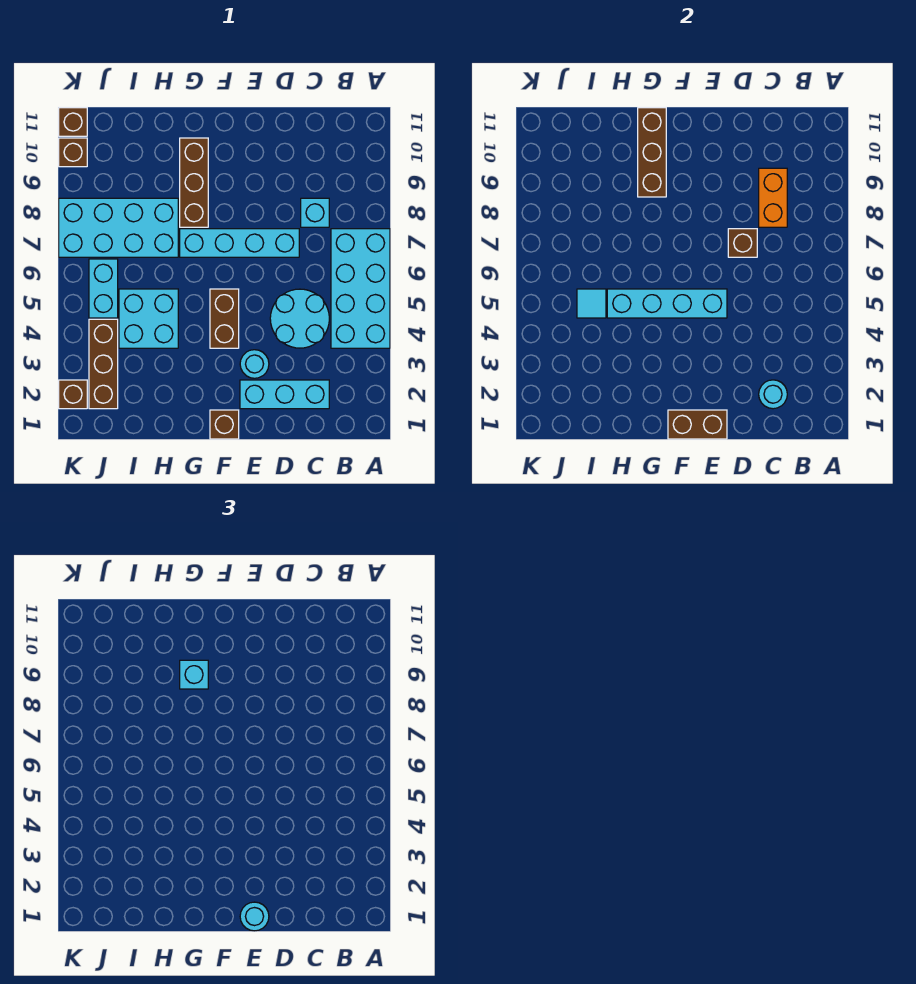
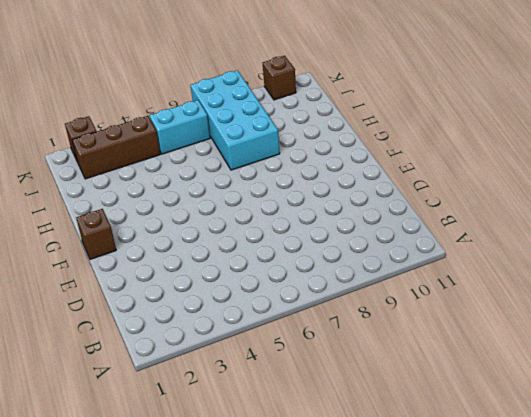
none -> cyan brick A4:B7 level 1
none -> cyan brick C2:E2 level 1
none -> cyan round brick C4:D5 level 1

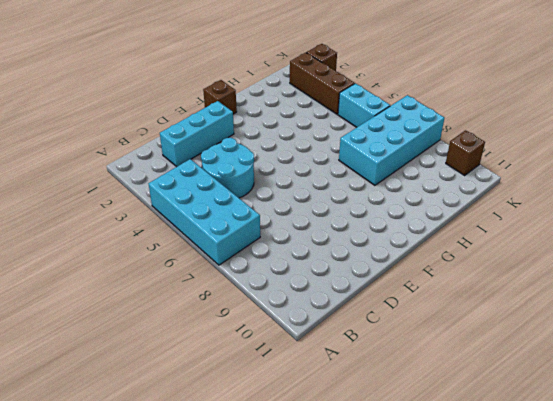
none -> cyan brick C8 level 1
none -> cyan brick D7:G7 level 1
none -> cyan round brick E3 level 1

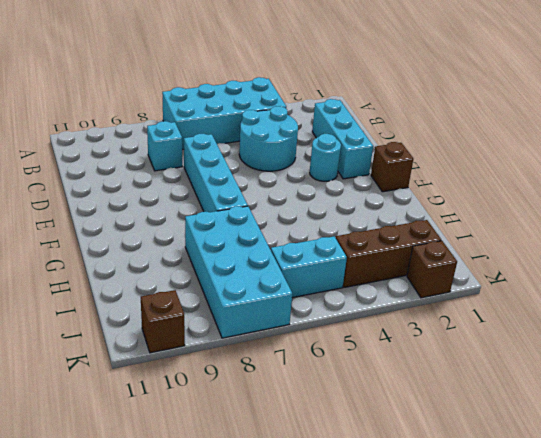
none -> brown brick F4:F5 level 1
none -> brown brick G8:G10 level 1
none -> cyan brick H4:I5 level 1

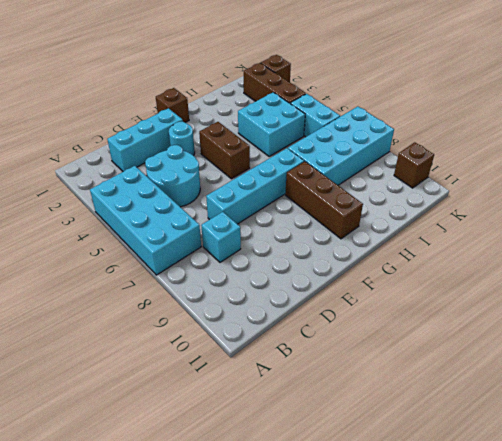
none -> brown brick K11 level 1
none -> cyan round brick C2 level 2
none -> orange brick C8:C9 level 2

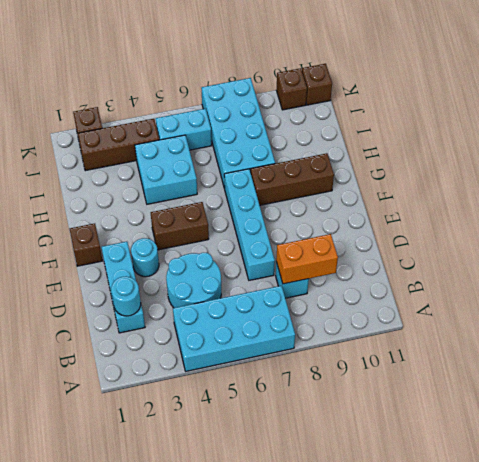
none -> brown brick D7 level 2
none -> brown brick E1:F1 level 2
none -> cyan brick E5:H5 level 2

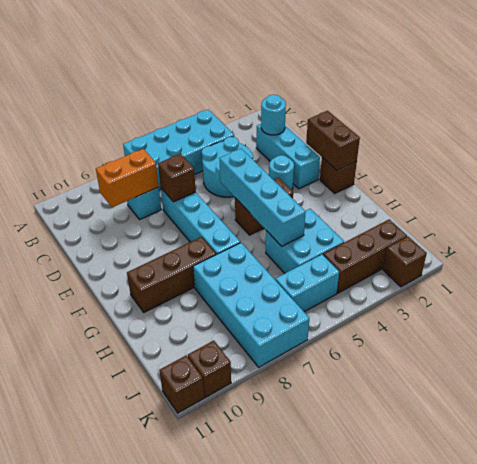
none -> brown brick G9:G11 level 2
none -> cyan tile I5 level 2
none -> cyan round brick E1 level 3

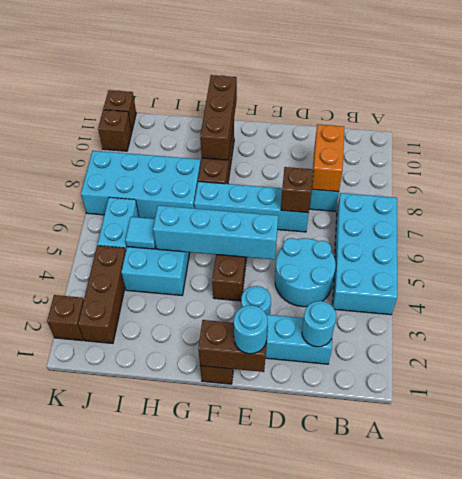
none -> cyan brick G9 level 3

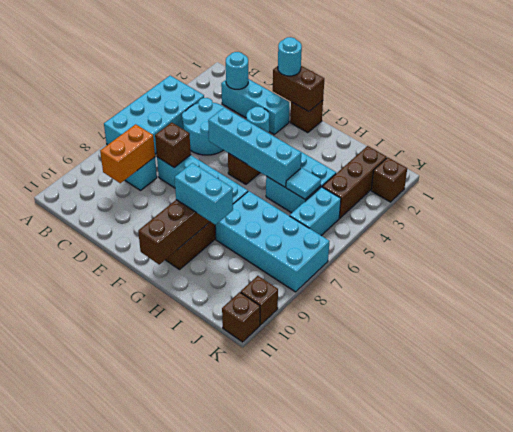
cyan brick G9:H9 level 3 -> cyan brick G9 level 3

